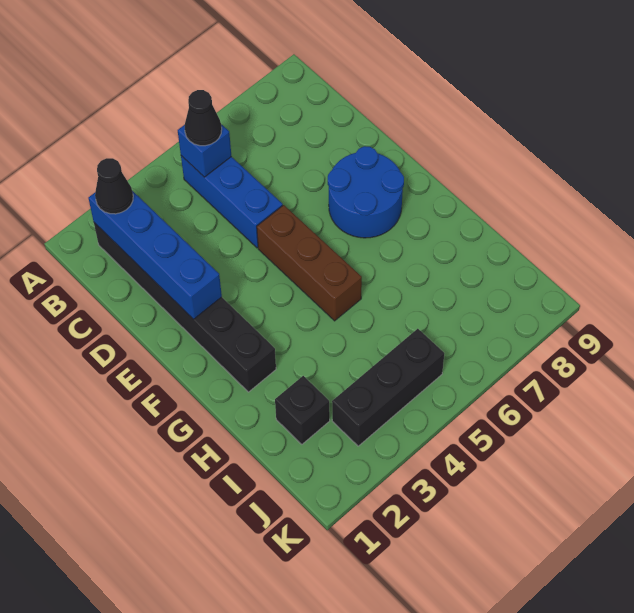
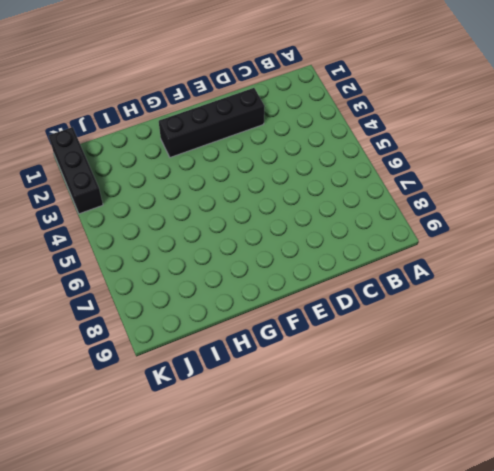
black brick D2:G2 level 1 -> black brick B2:G2 level 1
black brick K1:K3 level 1 -> black brick J3:J5 level 1
none -> blue brick B5:D5 level 1
none -> brown brick E5:G5 level 1

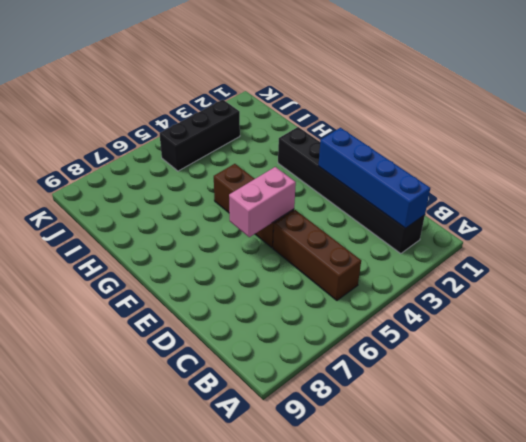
brown brick B5:D5 level 1 -> blue brick B5:D5 level 1
pink brick E5:E6 level 2 -> none
none -> blue round brick E7:F8 level 1
none -> black brick I2 level 1

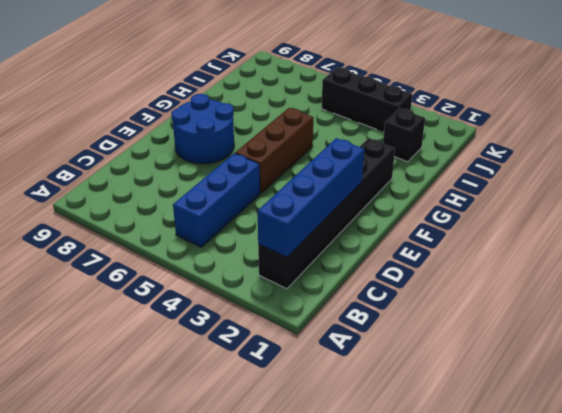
none -> blue brick B5 level 2
none -> black cone B2 level 3

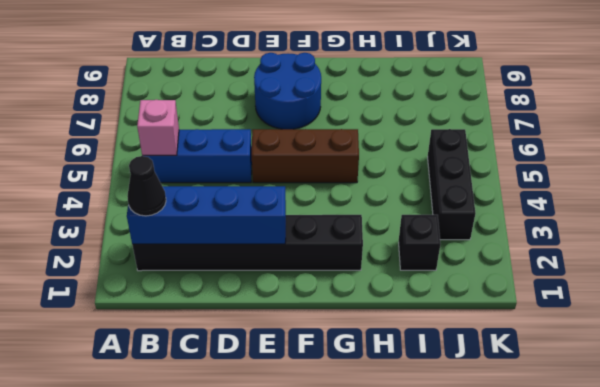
pink brick B5 level 2 -> blue brick B5 level 2
none -> black cone B5 level 3

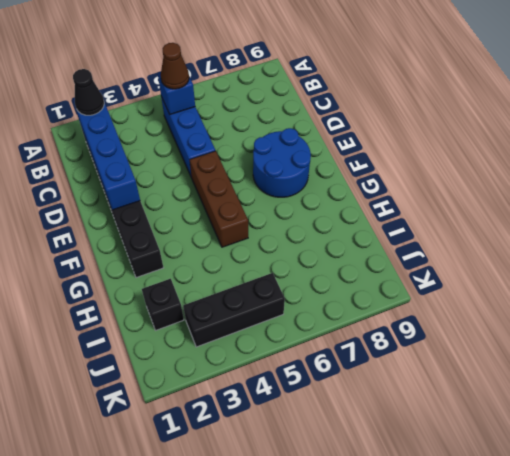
brown cone B5 level 3 -> black cone B5 level 3

